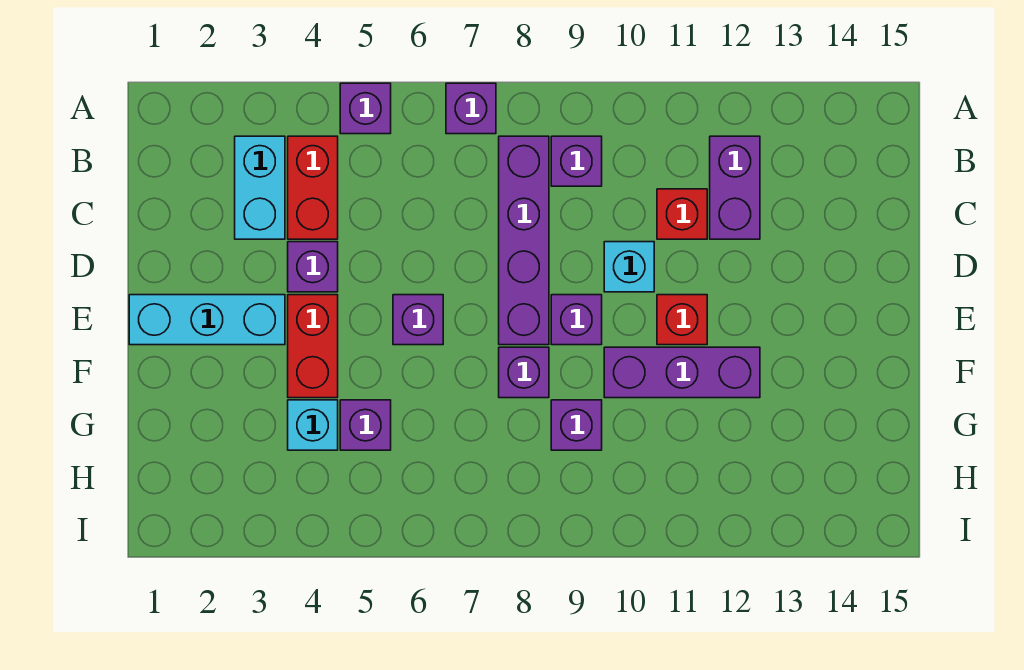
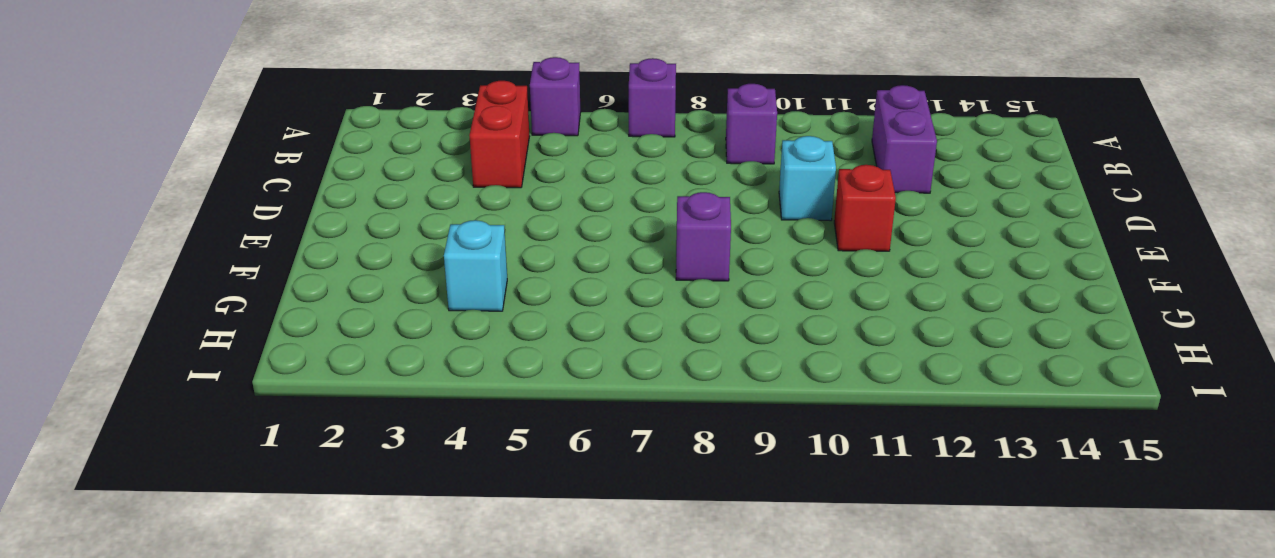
none -> cyan brick B3:C3 level 1
none -> purple brick B8:E8 level 1
none -> red brick C11 level 1

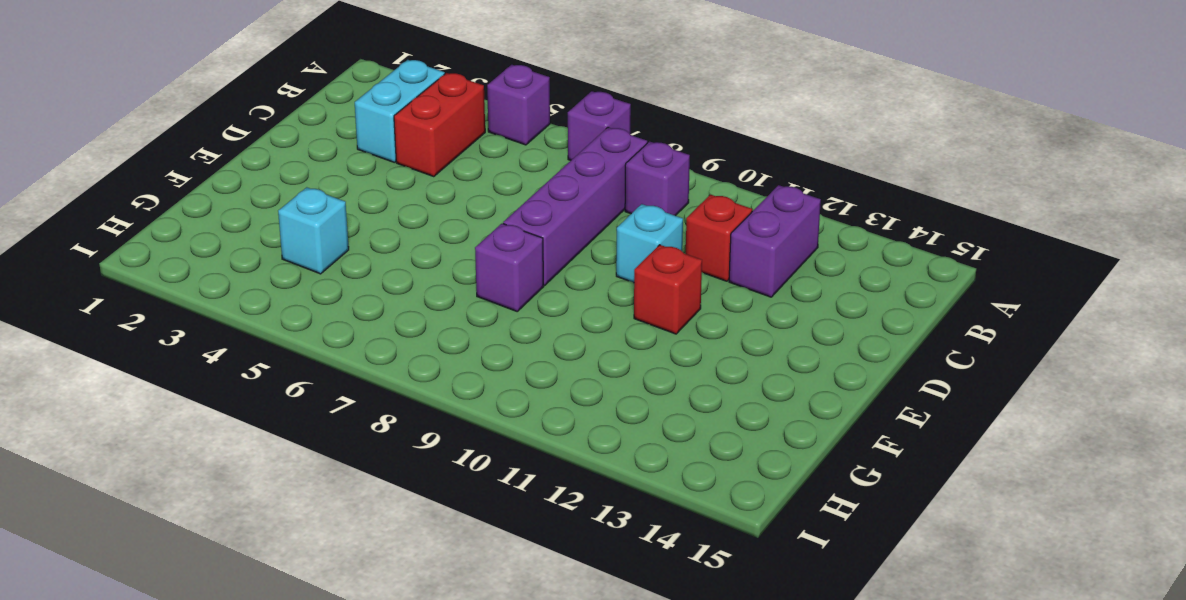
none -> purple brick D4 level 1
none -> cyan brick E1:E3 level 1
none -> red brick E4:F4 level 1

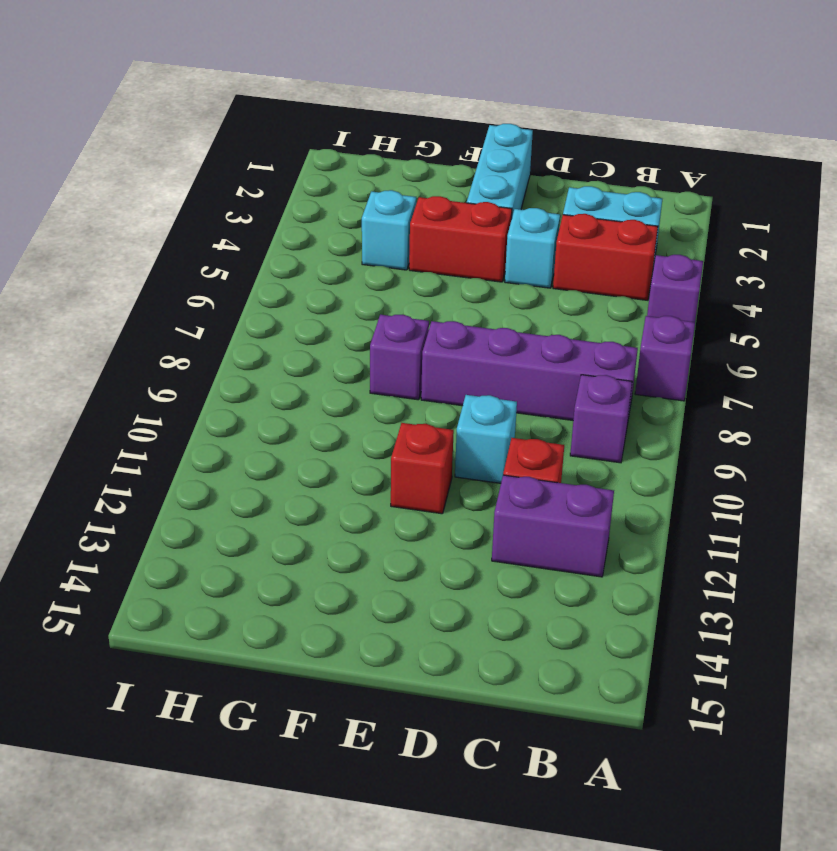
cyan brick D4 level 1 -> purple brick D4 level 1
none -> purple brick E6 level 1
none -> purple brick E9 level 1
none -> purple brick F10:F12 level 1

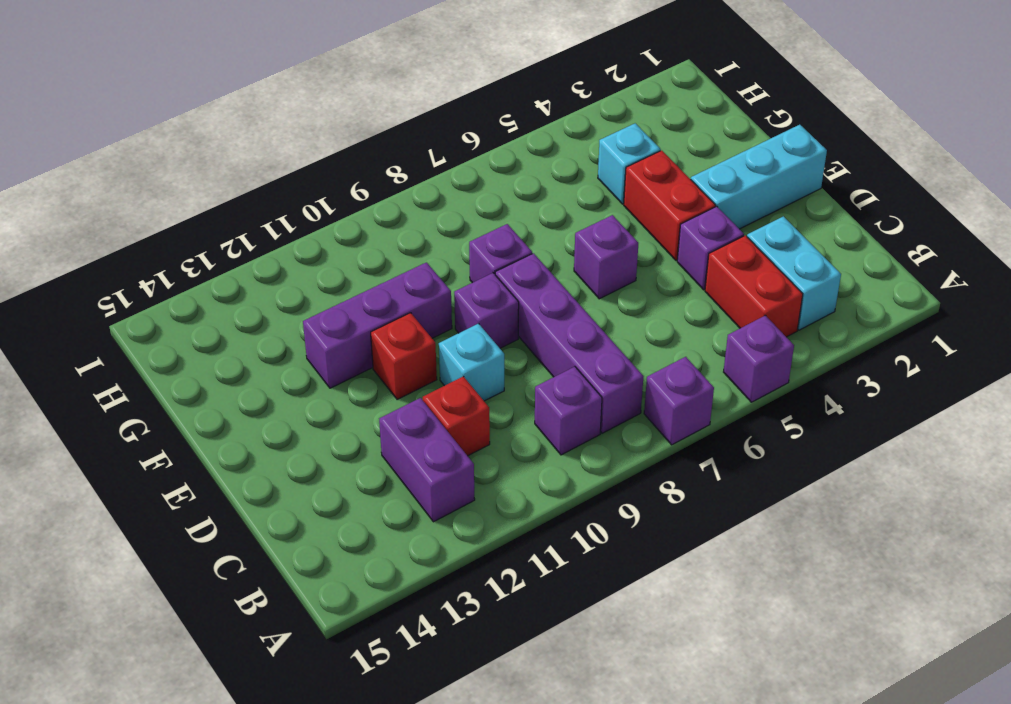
none -> purple brick G5 level 1
none -> purple brick G9 level 1

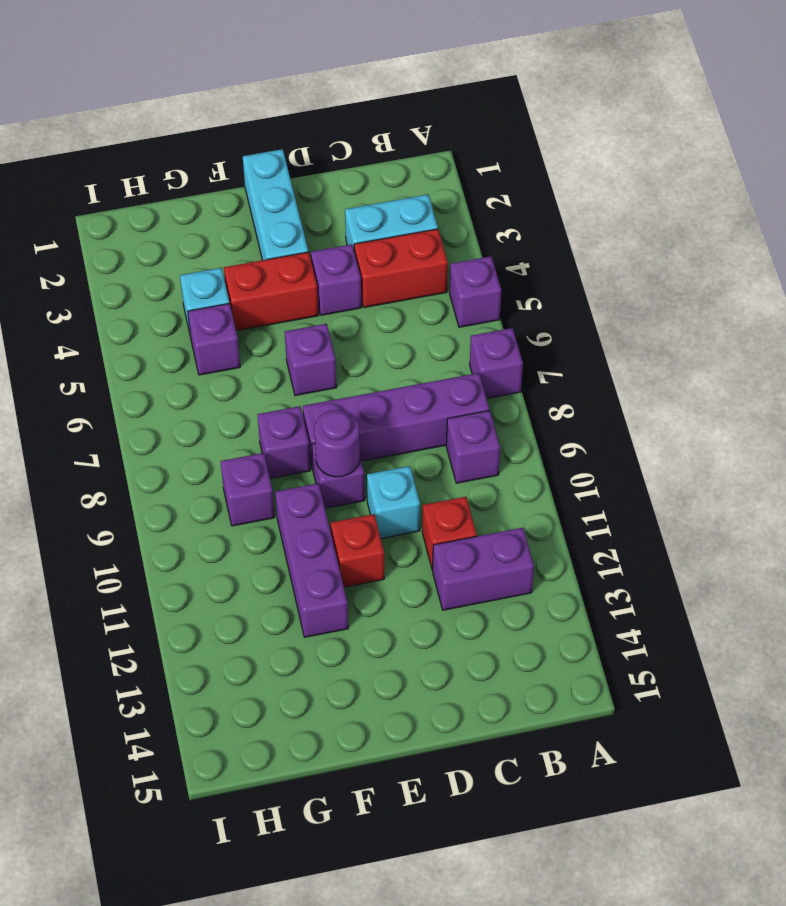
purple round brick E9 level 2 -> none

